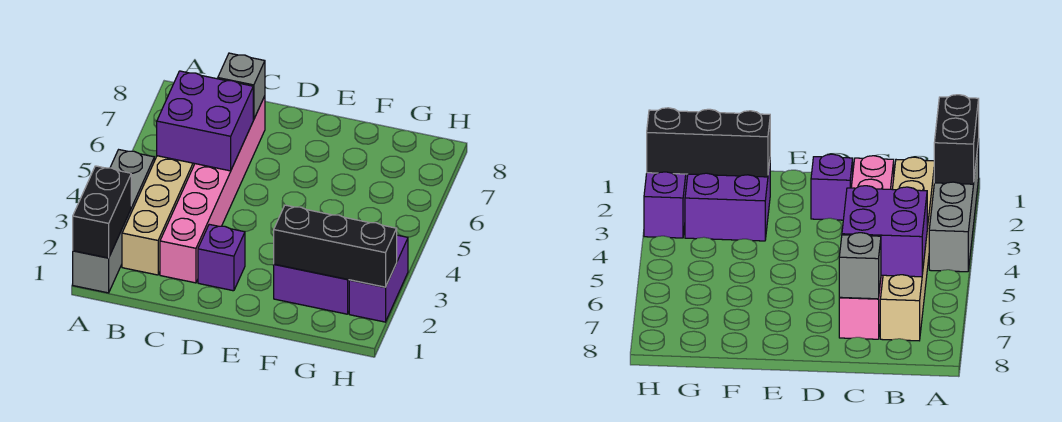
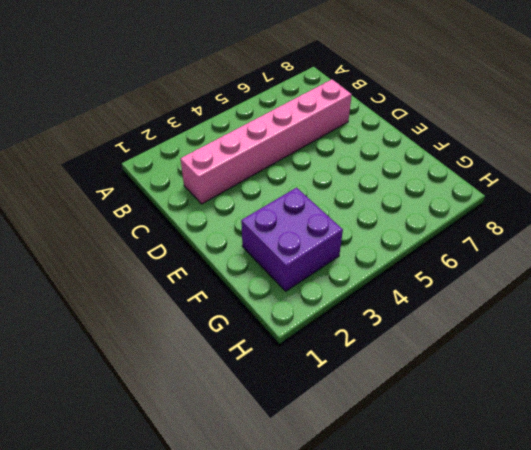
none -> grey brick A1:A4 level 1
none -> tan brick B2:B7 level 1

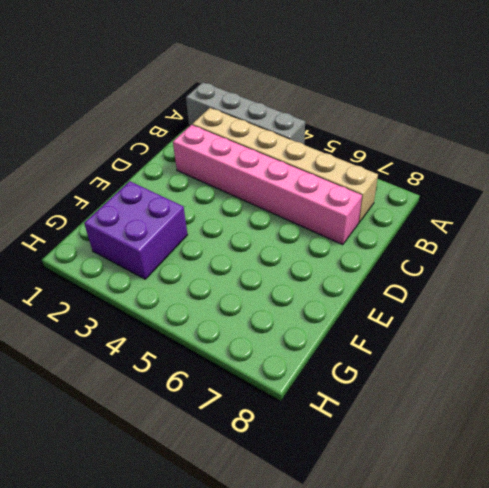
none -> purple brick D2 level 1
none -> purple brick H2:H3 level 1

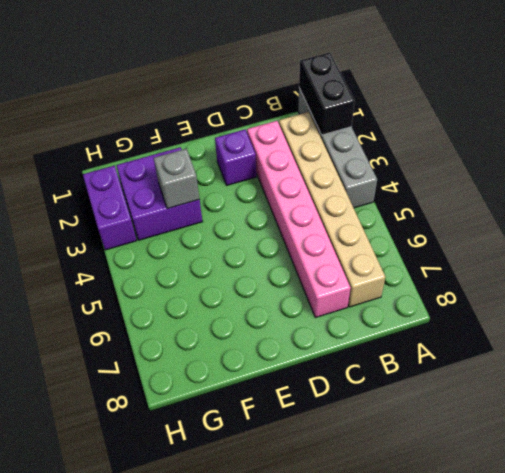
grey brick F3 level 2 -> grey brick C7 level 2
none -> purple brick B5:C6 level 2
none -> black brick F2:H2 level 2

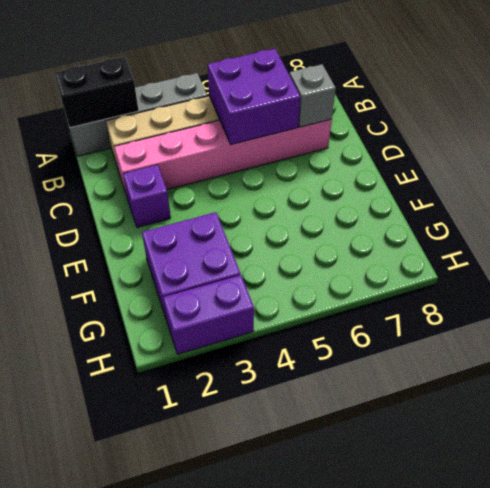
none -> black brick F2:H2 level 2

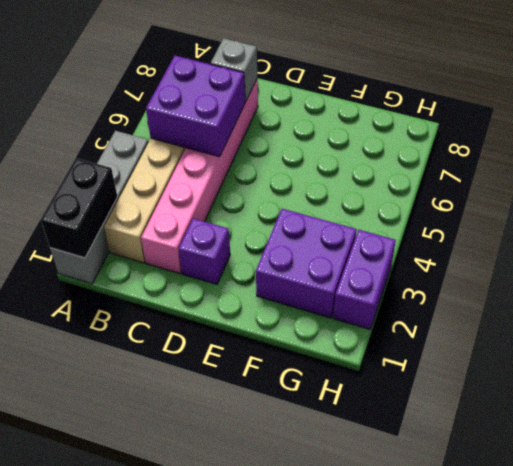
none -> black brick F2:H2 level 2

